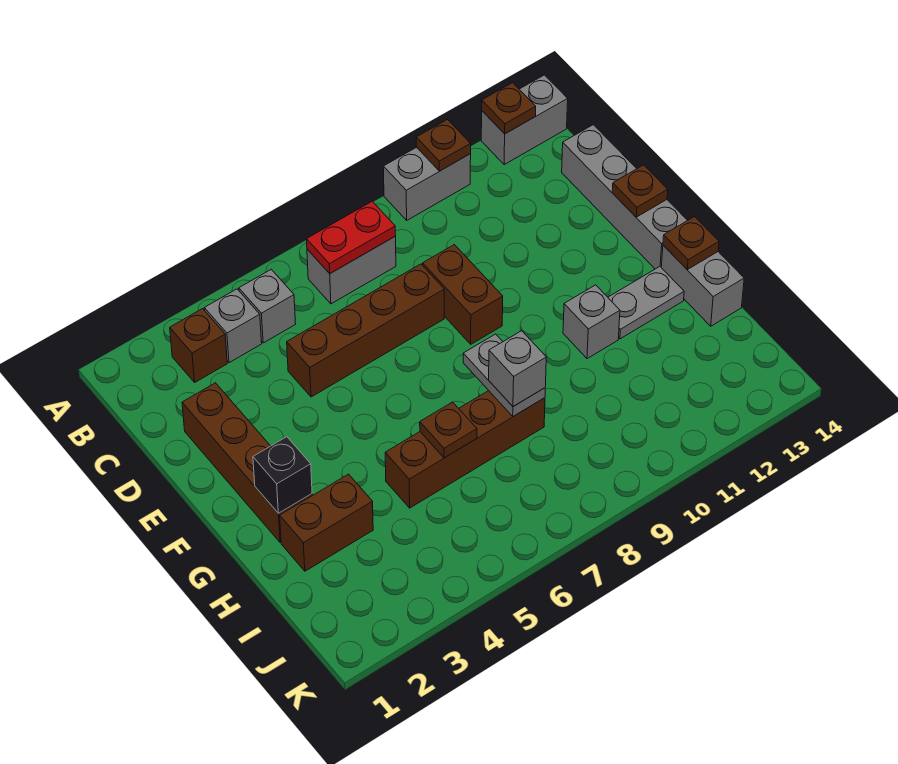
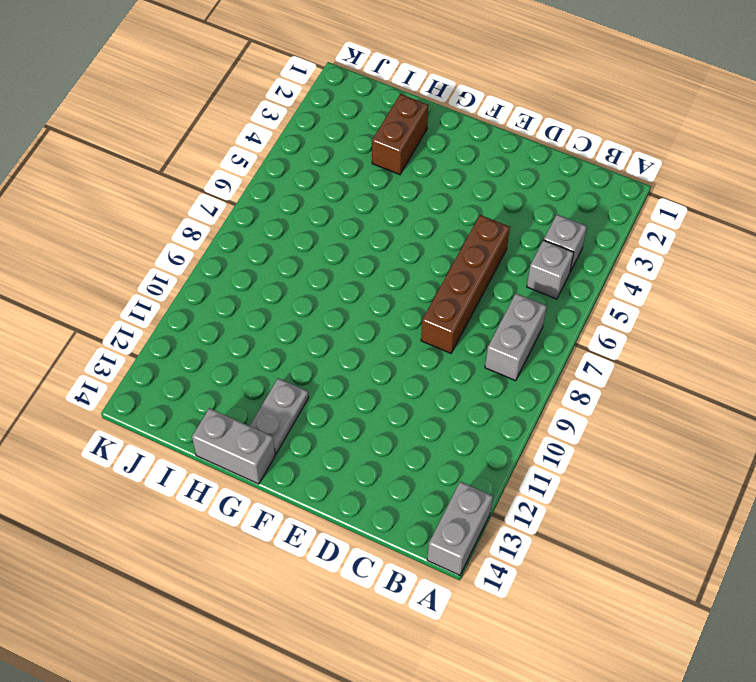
none -> grey brick A10:A11 level 1
none -> brown brick B3 level 1
none -> grey brick C14:F14 level 1

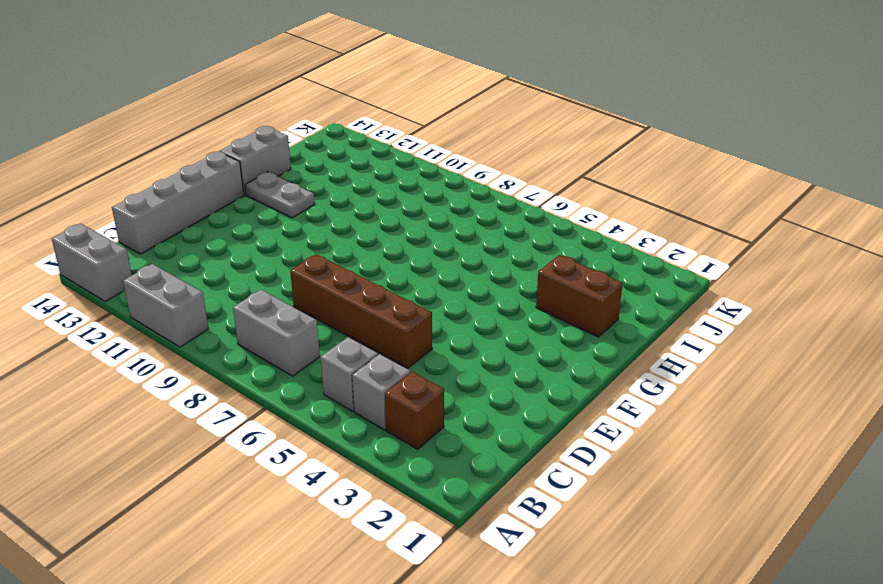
none -> brown brick D2:G2 level 1
none -> brown brick D9:E9 level 1
none -> grey brick G11 level 1

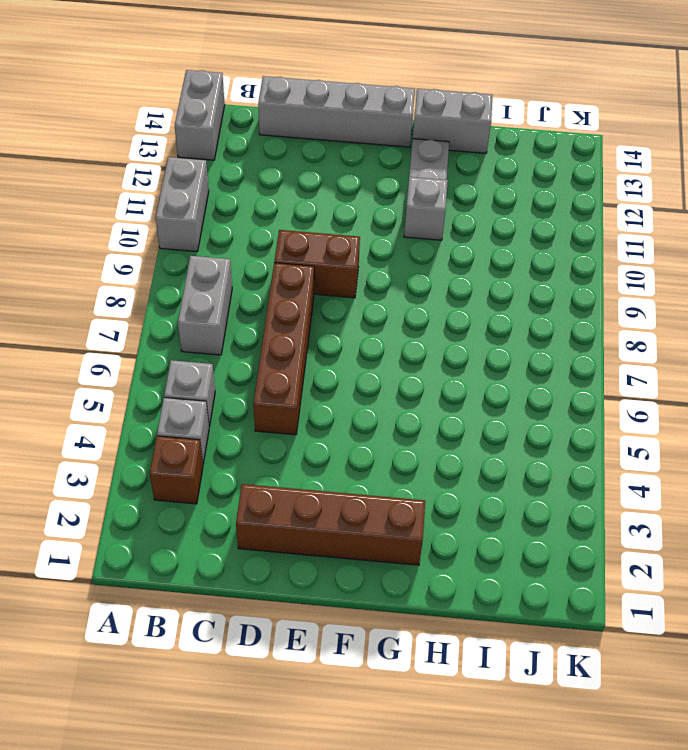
none -> brown brick H2:H3 level 1
none -> brown brick H5:H8 level 1
none -> brown plate A11 level 2

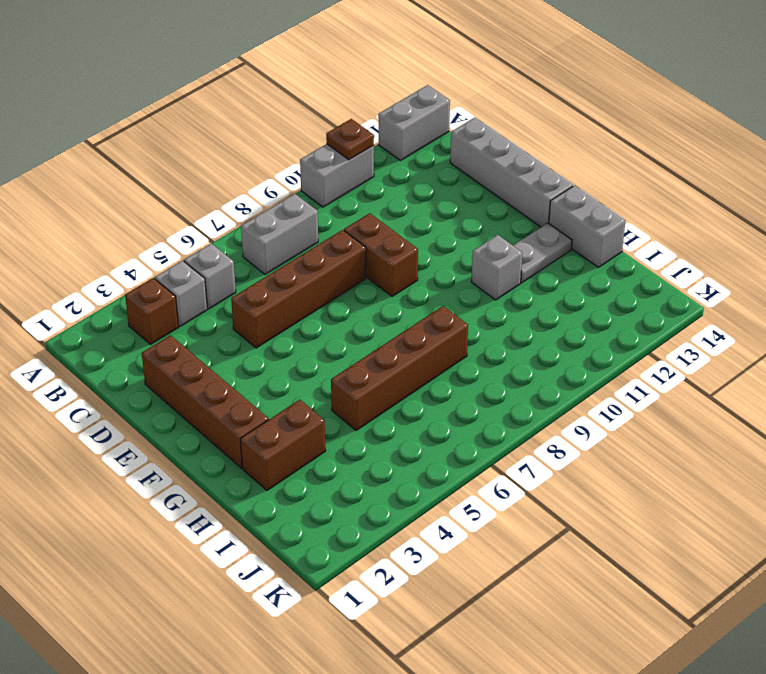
none -> brown plate A13 level 2
none -> red plate B7:B8 level 2
none -> brown plate E14 level 2

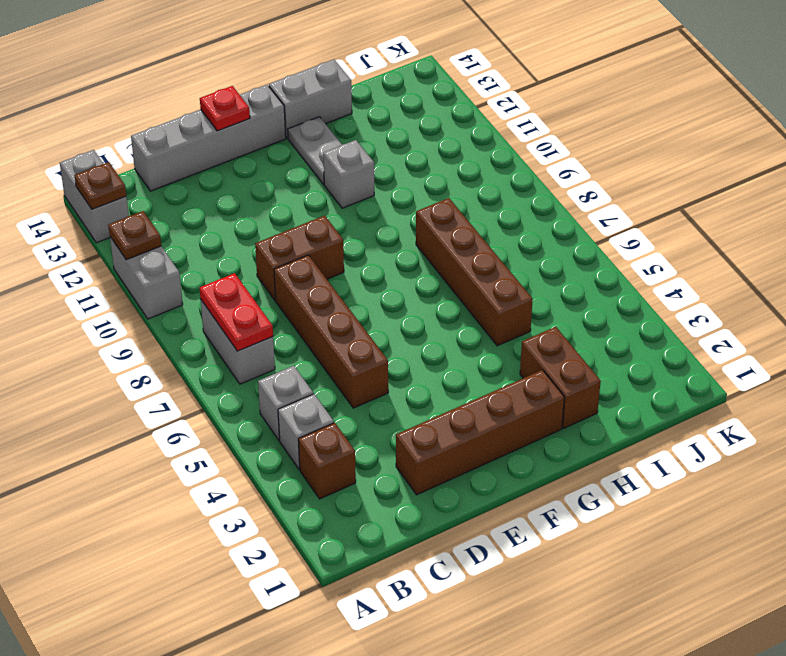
red plate E14 level 2 -> brown plate E14 level 2
none -> black brick G2 level 2
none -> grey plate G8:H8 level 2
none -> brown plate G14 level 2

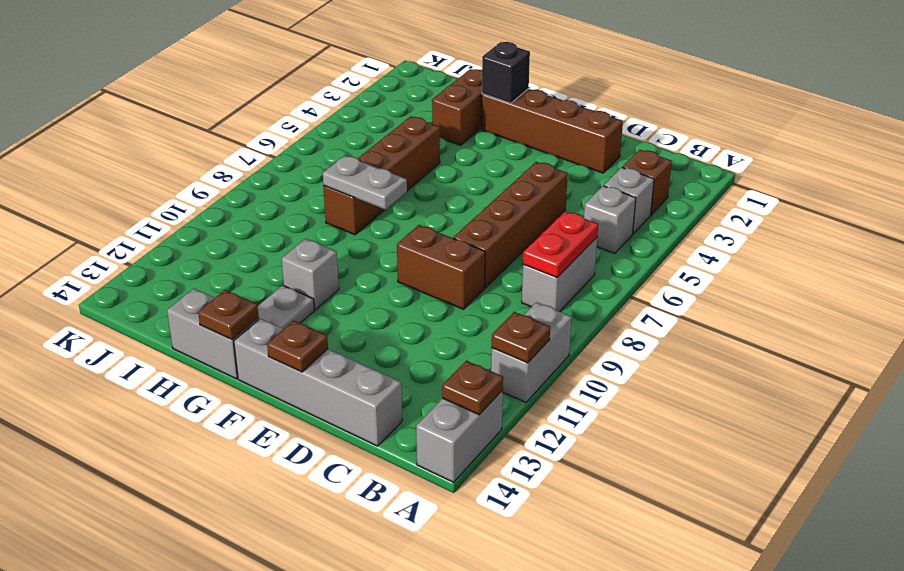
none -> brown plate H6 level 2
none -> grey brick H8 level 3

